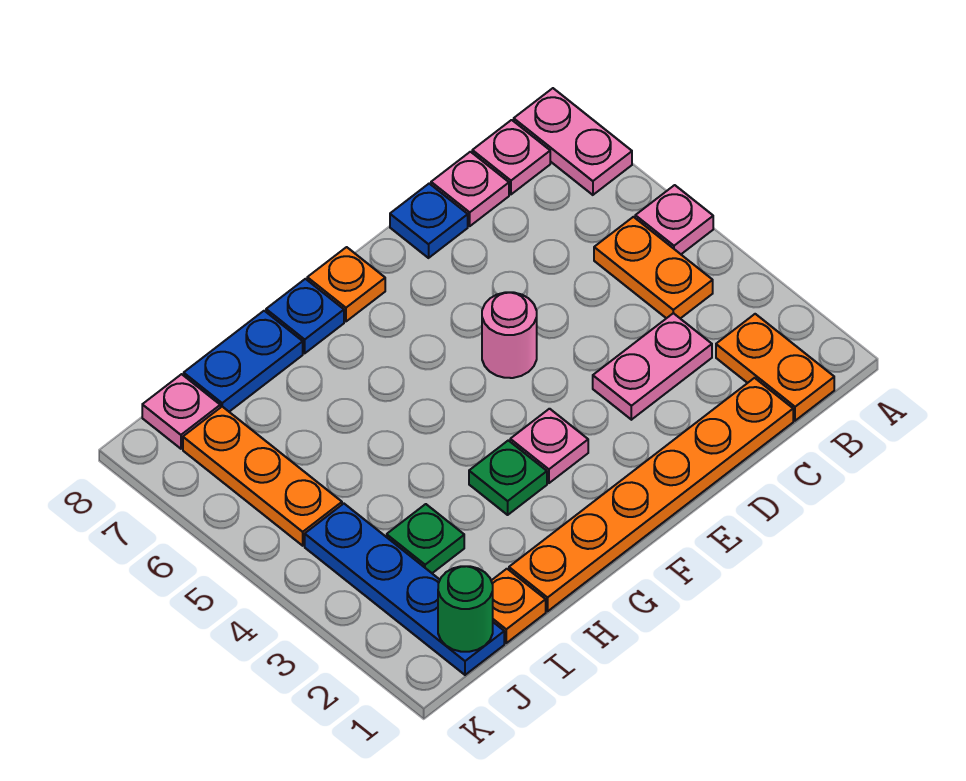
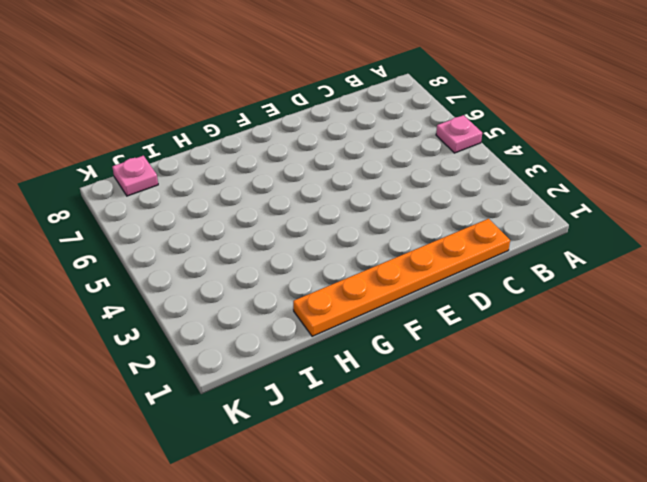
none -> pink plate A7:A8 level 1
none -> orange plate B1:B2 level 1
none -> orange plate B4:B5 level 1

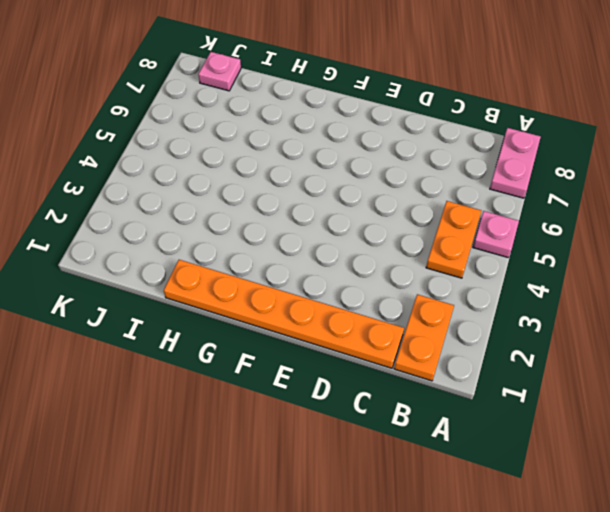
none -> pink plate B8 level 1
none -> pink plate C3:D3 level 1
none -> pink plate C8 level 1

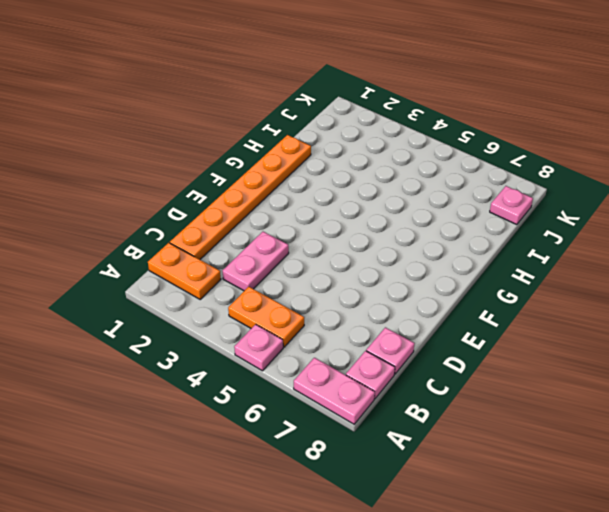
none -> blue plate D8 level 1
none -> pink round brick E5 level 1
none -> pink plate F3 level 1

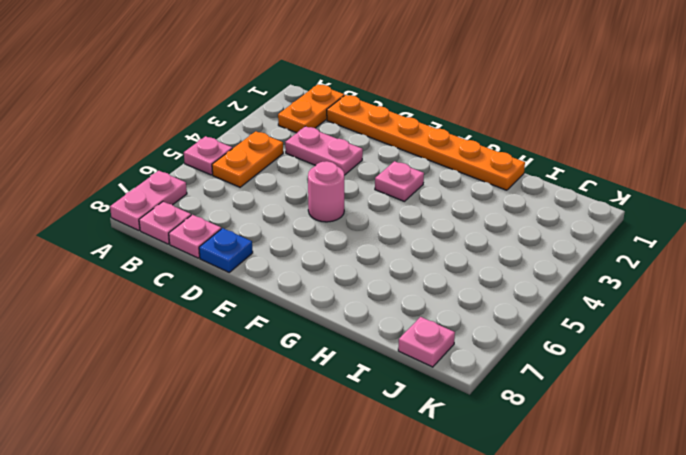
none -> orange plate F8 level 1
none -> green plate G3 level 1
none -> blue plate G8 level 1

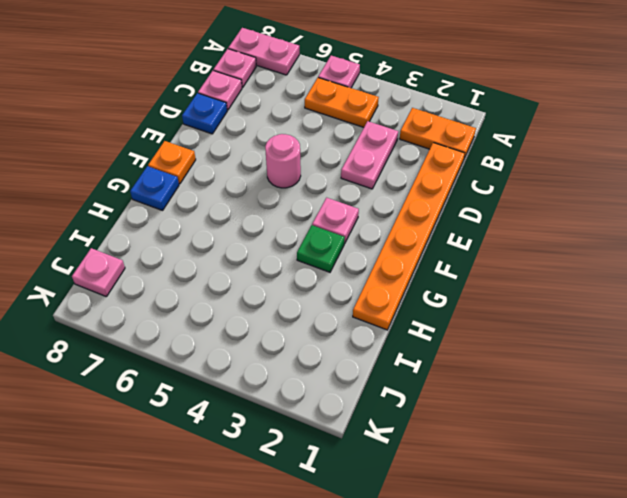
none -> blue plate H8:I8 level 1
none -> orange plate I1 level 1
none -> green plate I3 level 1

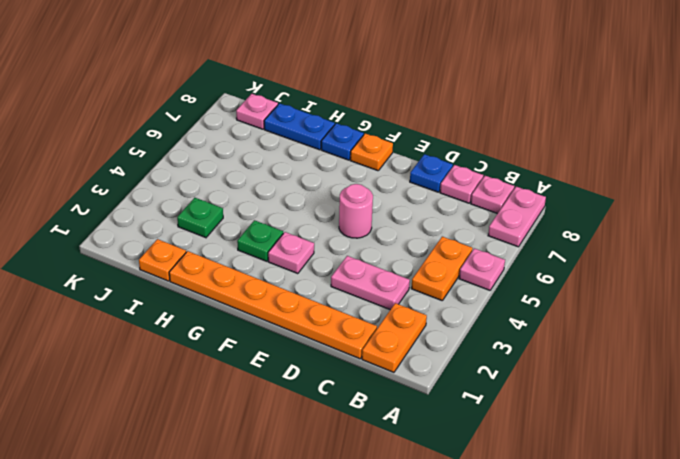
none -> blue plate J1:J4 level 1
none -> orange plate J5:J7 level 1
none -> green round brick J1 level 2

